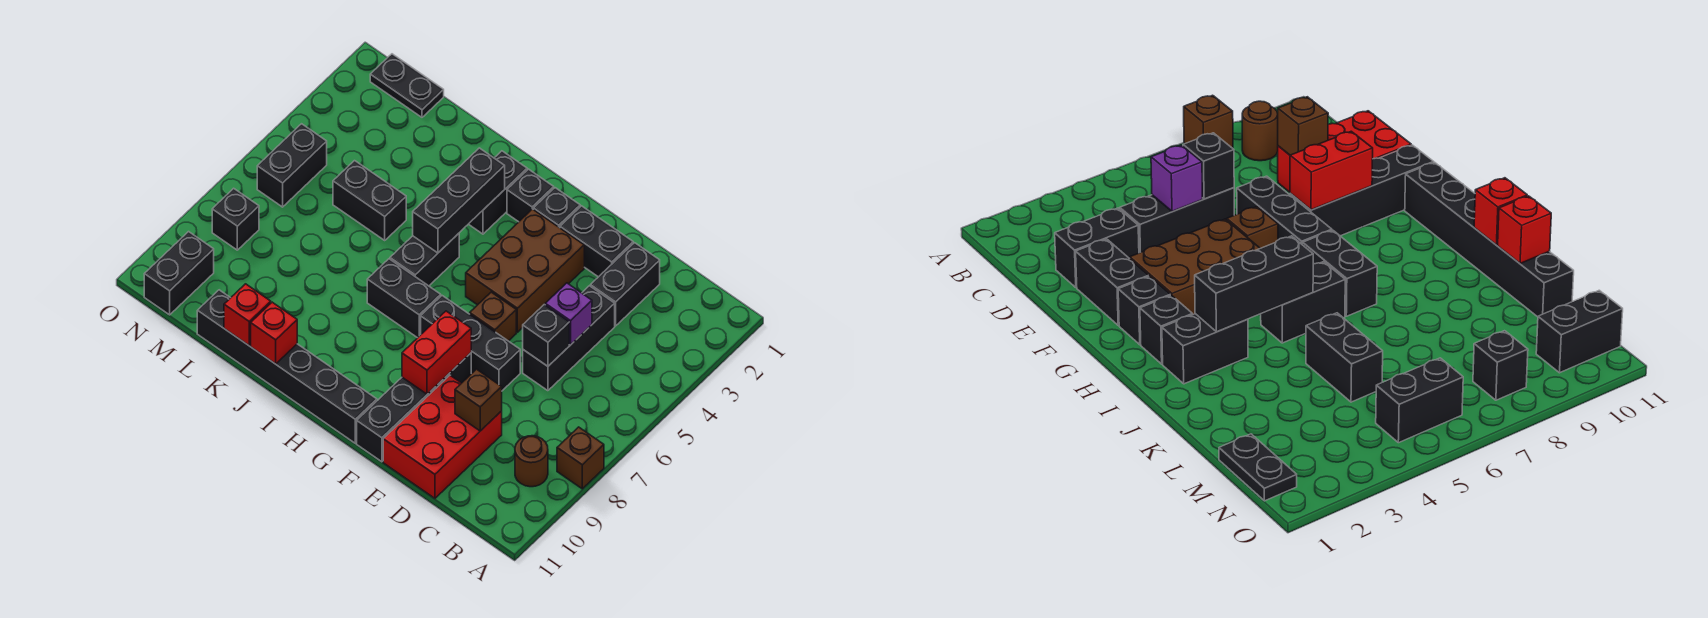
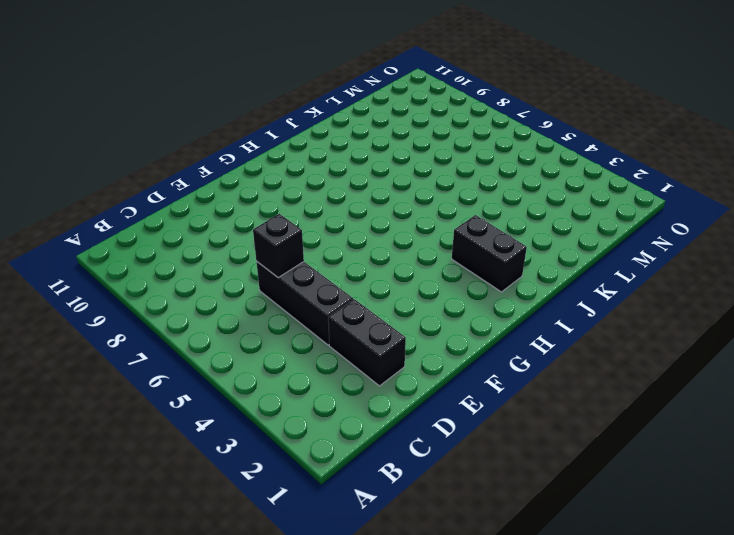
none -> brown brick A8 level 1
none -> brown round brick B9 level 1
none -> red brick D9:E11 level 1

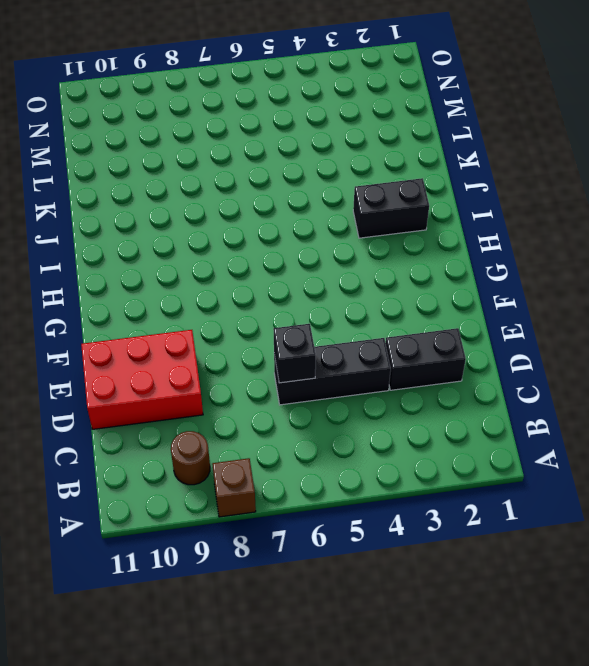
none -> black brick E2:F2 level 1
none -> black brick E7:G7 level 1
none -> brown brick F3:G5 level 1

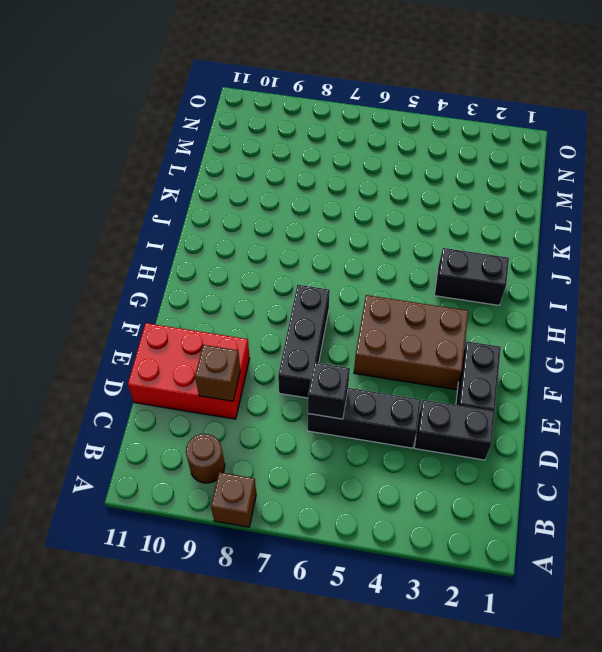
none -> brown brick F6 level 1
none -> black brick F8:F11 level 1
none -> black brick G2 level 1

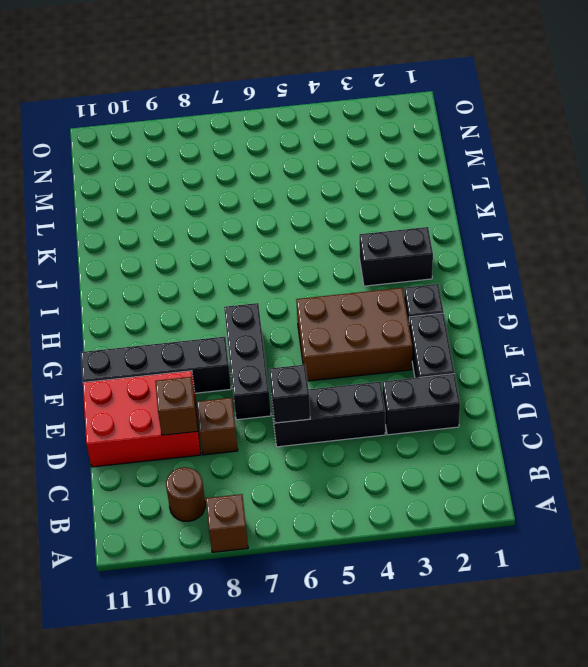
brown brick D8 level 1 -> brown brick F6 level 1
none -> black brick G11:L11 level 1
none -> black brick H2 level 1
none -> black brick H7:I7 level 1

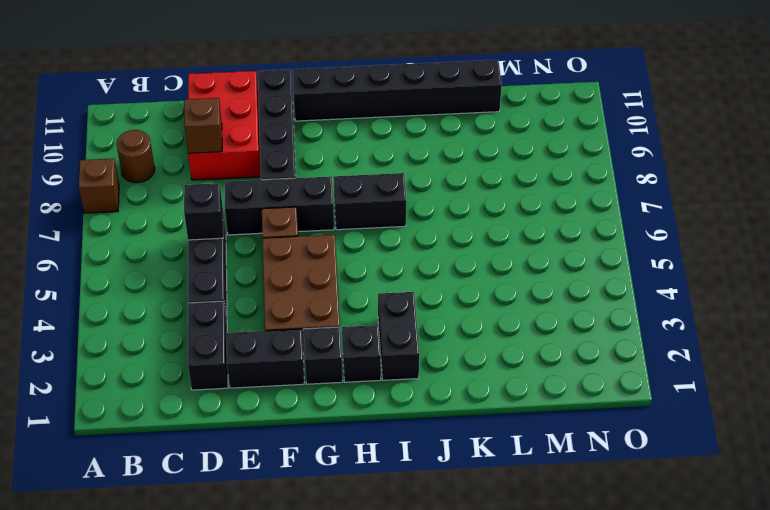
none -> black brick I5:I6 level 1
none -> black brick K5:L5 level 1
none -> black plate M1:N1 level 1

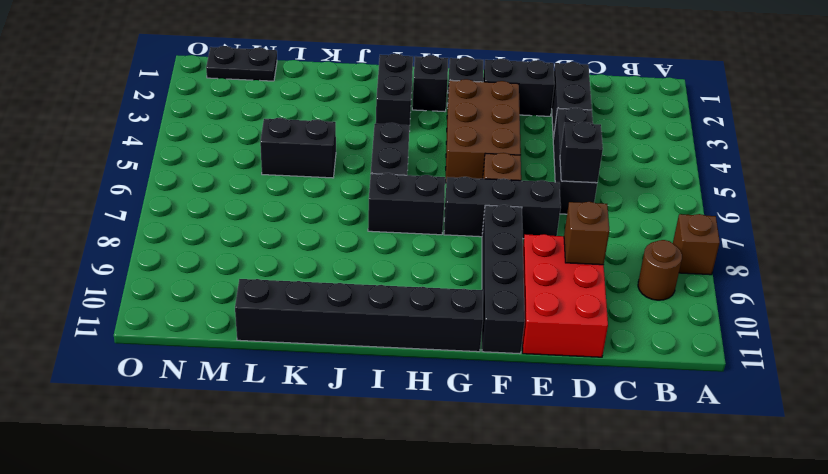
none -> black brick N5:N6 level 1
none -> black brick N8 level 1
none -> black brick N10:N11 level 1

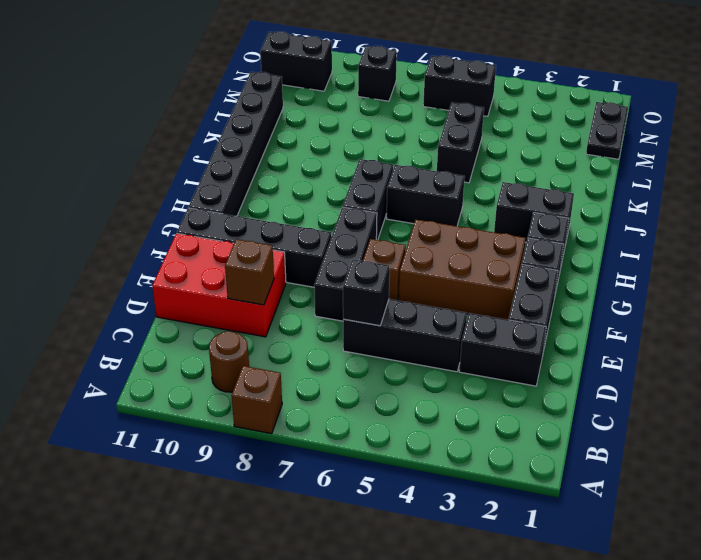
none -> purple brick D5 level 2
none -> red brick F8:F9 level 2
none -> black brick I3:I5 level 2

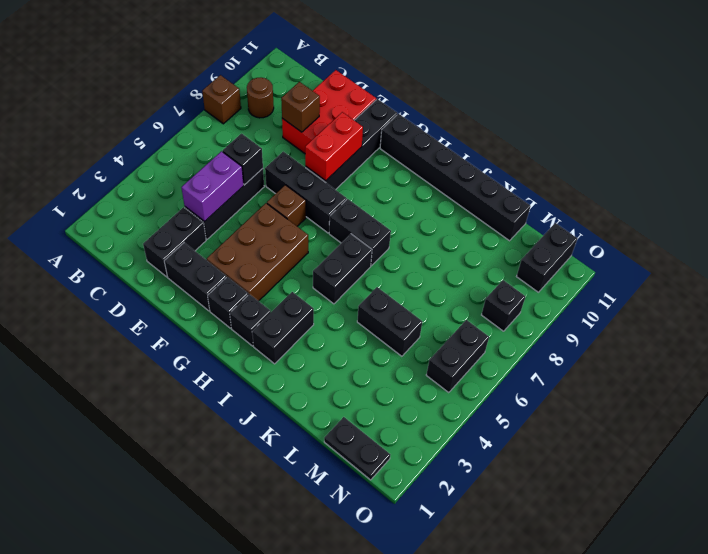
purple brick D4:D5 level 2 -> purple brick D5 level 2
none -> black brick I3:I5 level 2
none -> red brick J11 level 2
none -> red brick K11 level 2

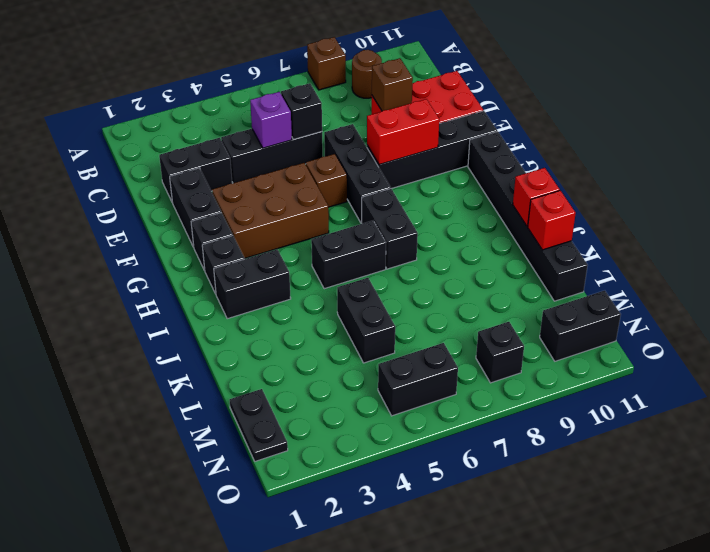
none -> black brick I3:I5 level 2

